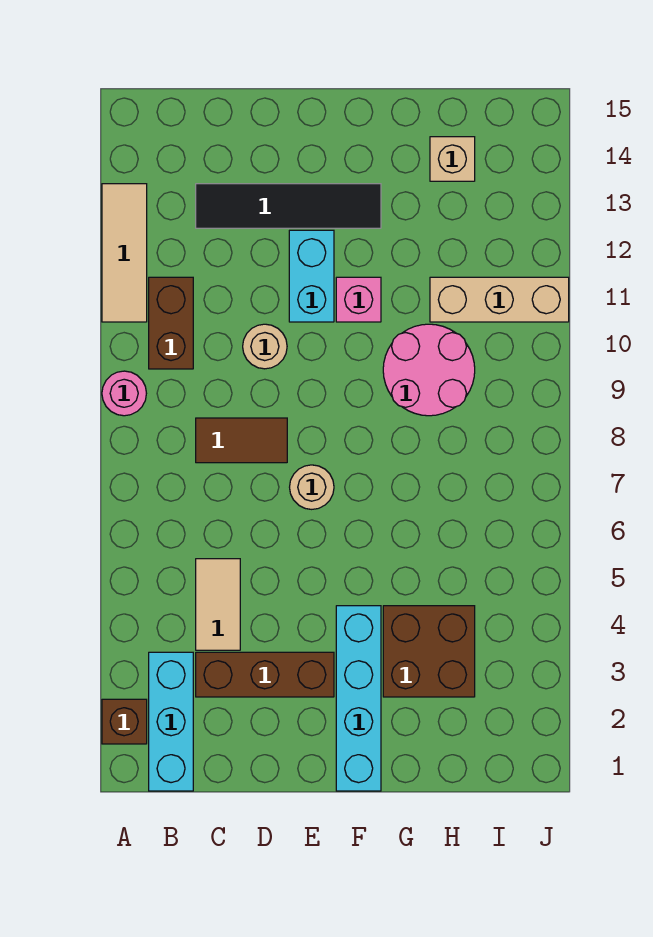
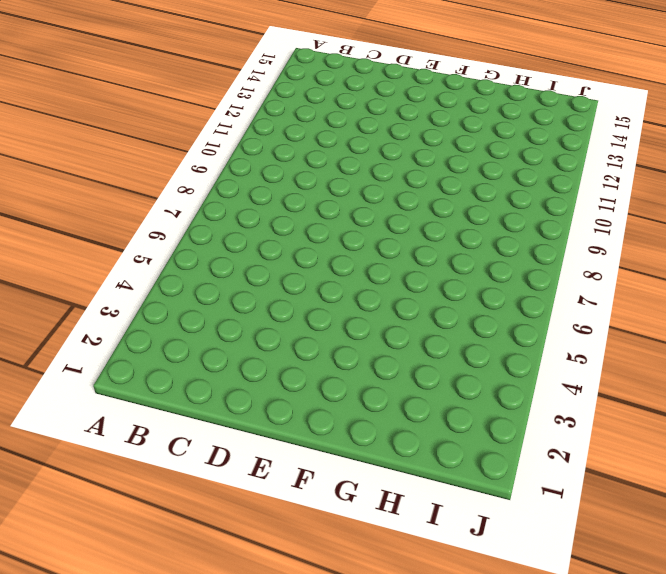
none -> brown brick A2 level 1
none -> pink round brick A9 level 1
none -> tan tile A11:A13 level 1

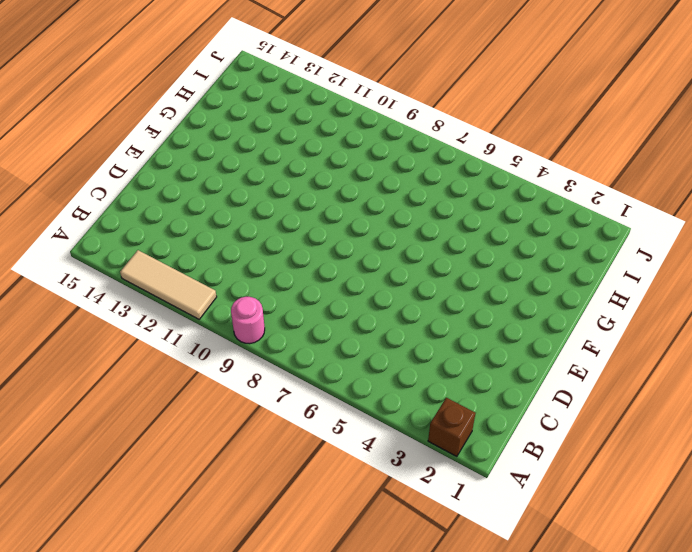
none -> cyan brick B1:B3 level 1
none -> brown brick B10:B11 level 1
none -> brown brick C3:E3 level 1

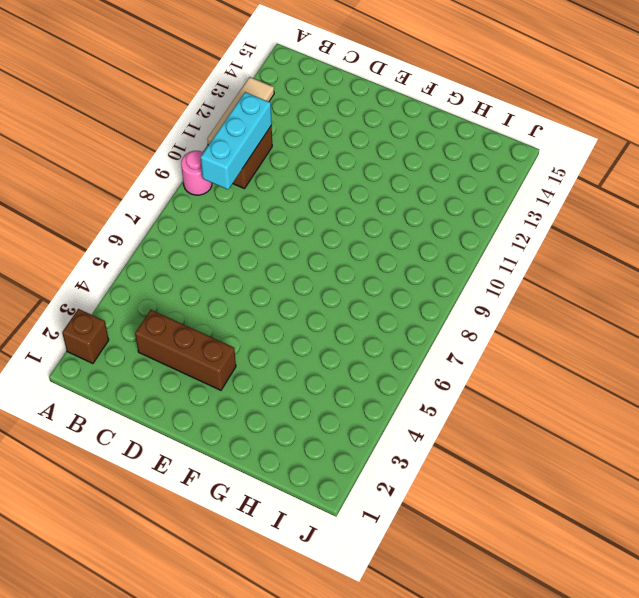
cyan brick B9:B11 level 2 -> cyan brick B1:B3 level 1
none -> tan tile C4:C5 level 1
none -> brown tile C8:D8 level 1
none -> black tile C13:F13 level 1

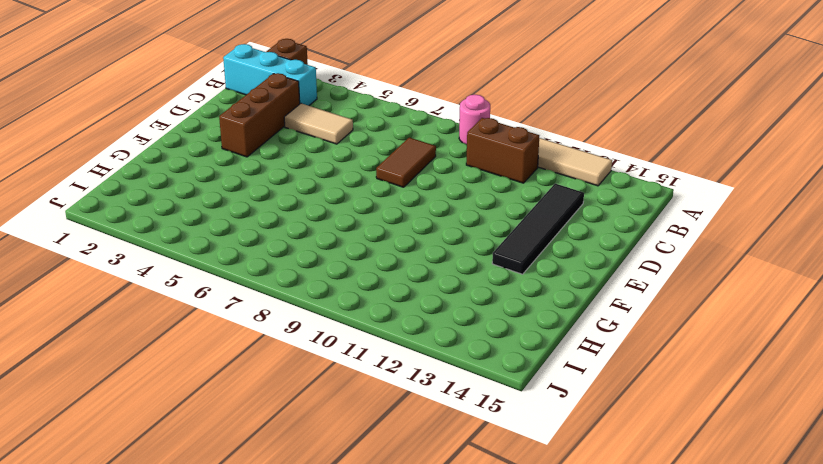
none -> tan round brick D10 level 1
none -> tan round brick E7 level 1
none -> cyan brick E11:E12 level 1

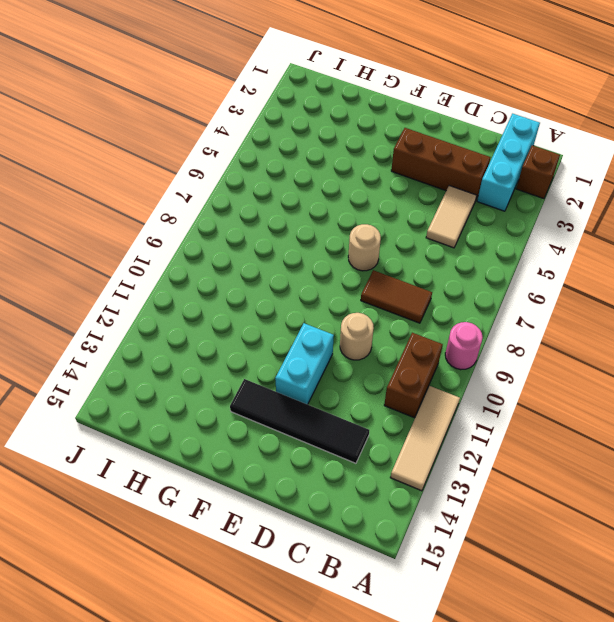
none -> cyan brick F1:F4 level 1
none -> pink brick F11 level 1
none -> brown brick G3:H4 level 1

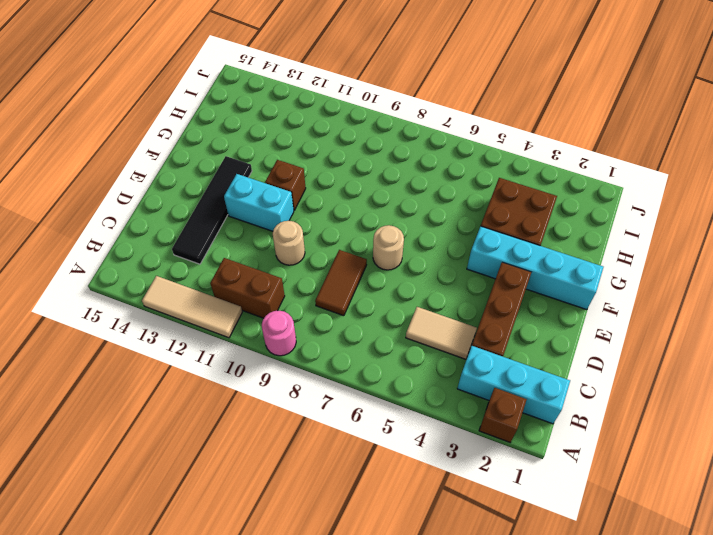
brown brick F11 level 1 -> pink brick F11 level 1
none -> pink round brick G9:H10 level 1
none -> tan brick H11:J11 level 1
none -> tan brick H14 level 1

